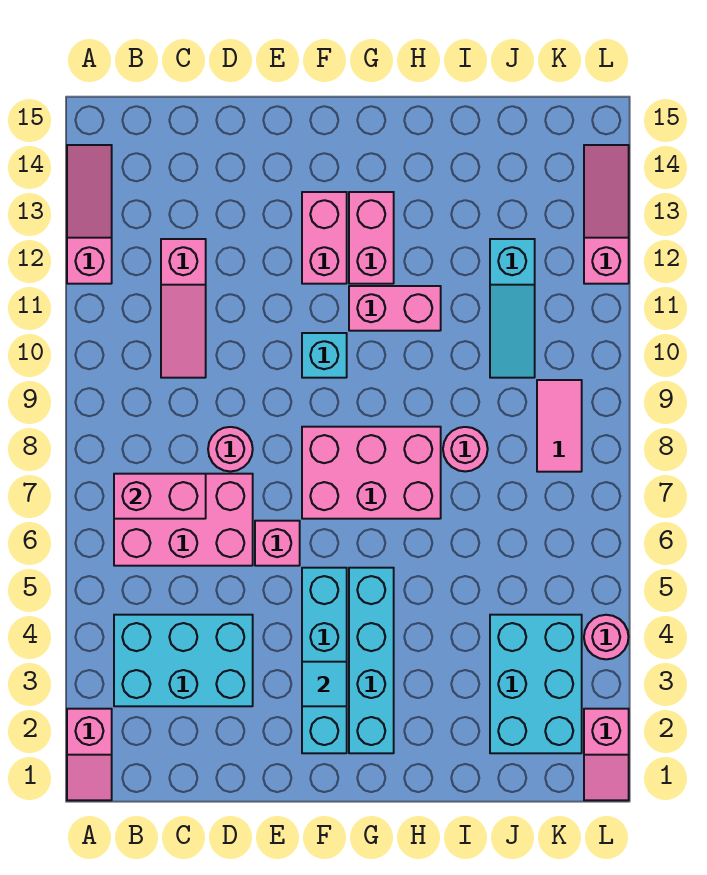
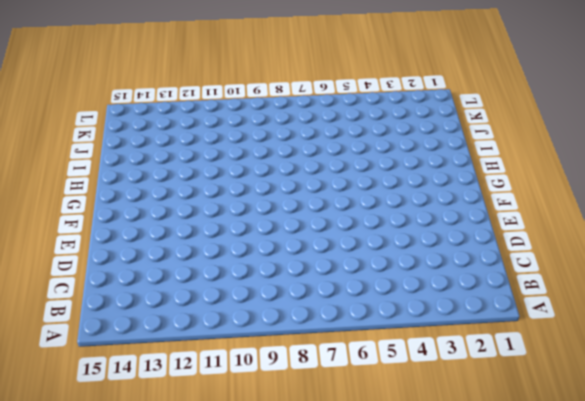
none -> pink slope A1:A2 level 1 top 2
none -> pink slope A12:A14 level 1 top 12
none -> cyan brick B3:D4 level 1

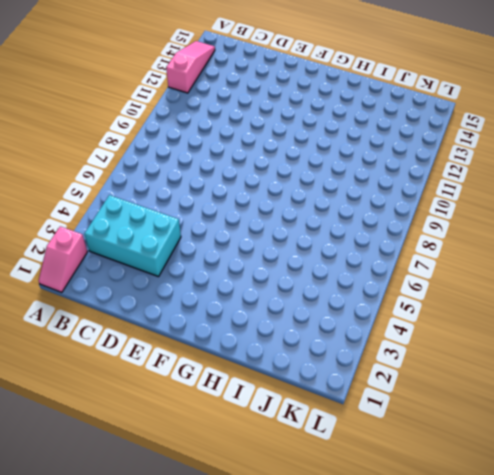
none -> pink brick B6:D7 level 1
none -> pink slope C10:C12 level 1 top 12
none -> pink round brick D8 level 1

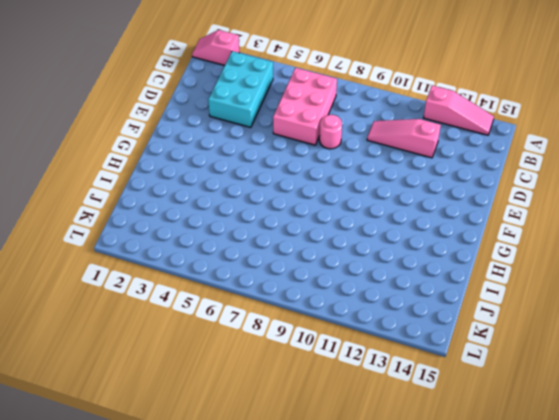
none -> pink brick E6 level 1
none -> cyan brick F2:F5 level 1
none -> pink brick F7:H8 level 1

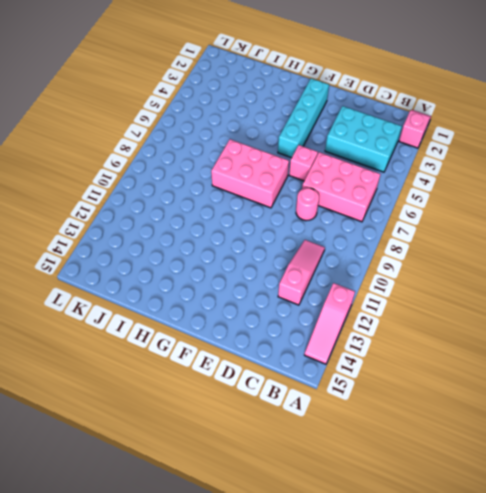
none -> cyan brick F10 level 1
none -> pink brick F12:F13 level 1
none -> cyan brick G2:G5 level 1

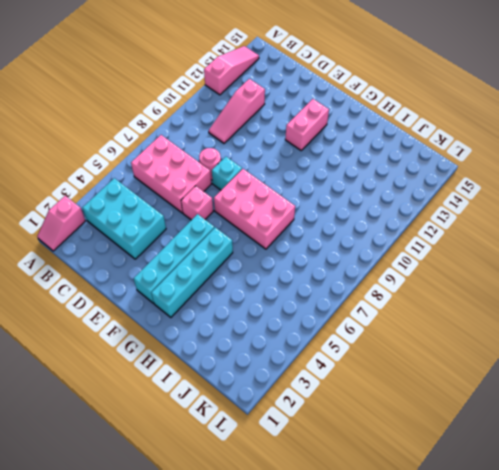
cyan brick E8 level 1 -> cyan brick F10 level 1
none -> pink brick G11:H11 level 1
none -> pink brick G12:G13 level 1
none -> pink round brick I8 level 1

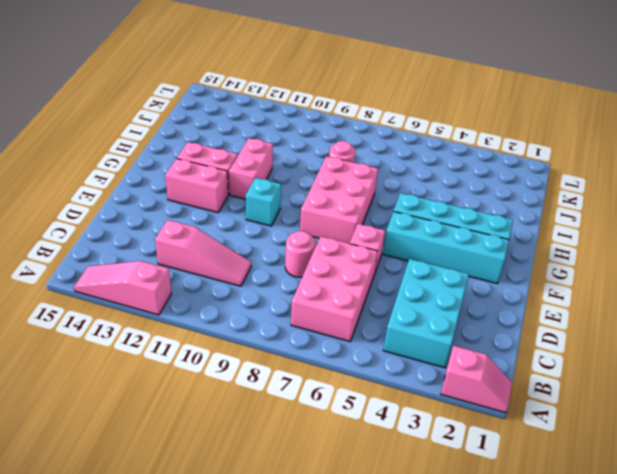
none -> cyan brick J2:K4 level 1
none -> cyan slope J10:J12 level 1 top 12
none -> pink tile K8:K9 level 1

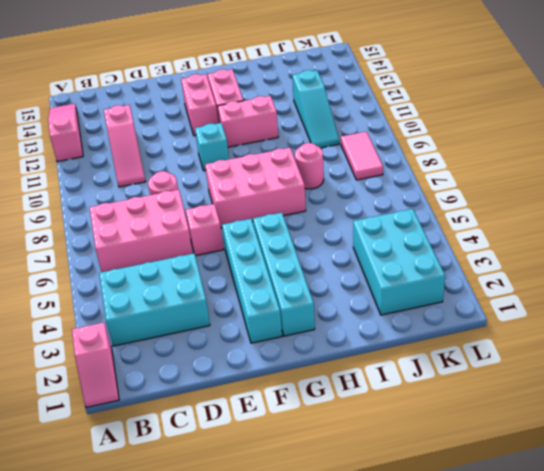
none -> pink slope L1:L2 level 1 top 2
none -> pink round brick L4 level 1
none -> pink slope L12:L14 level 1 top 12

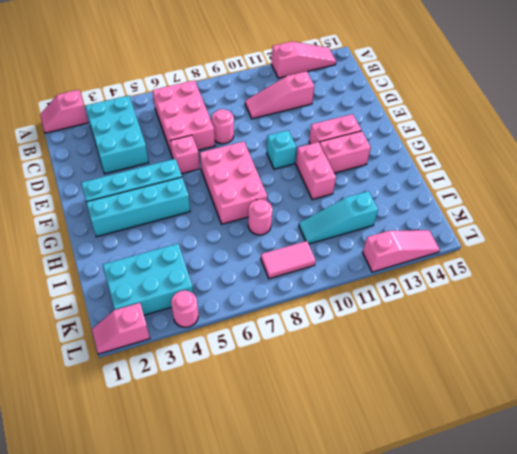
none -> pink brick B7:C7 level 2
none -> cyan tile F3 level 2

